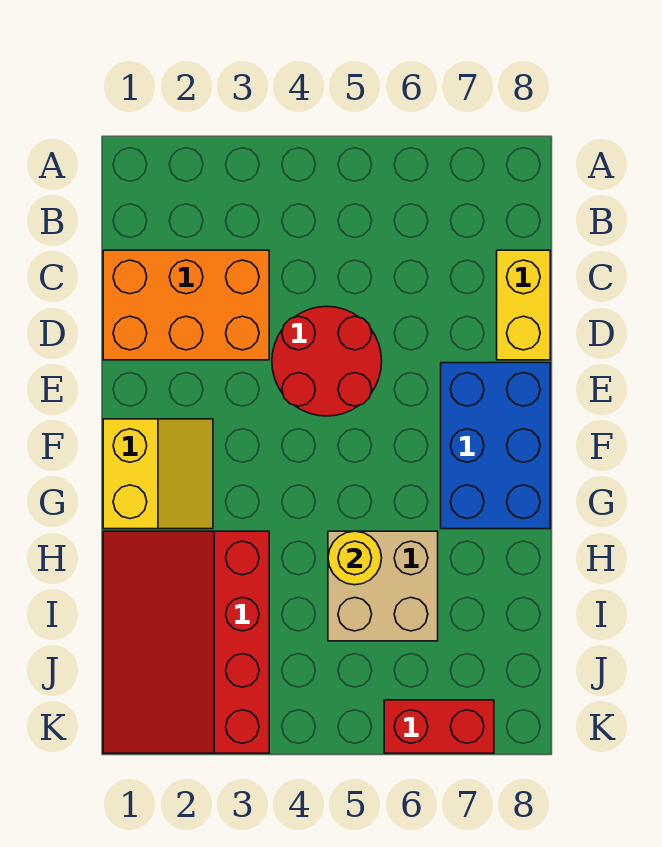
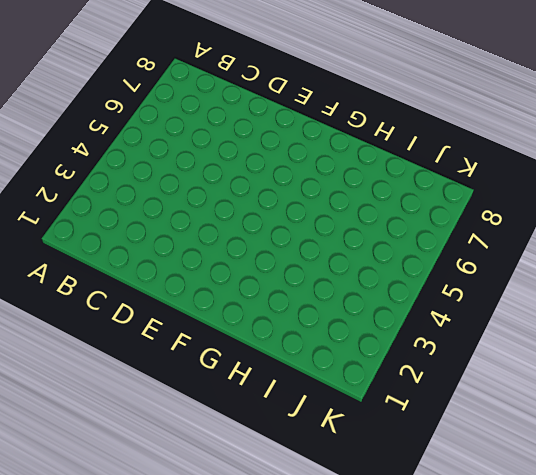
none -> orange brick C1:D3 level 1
none -> yellow brick C8:D8 level 1

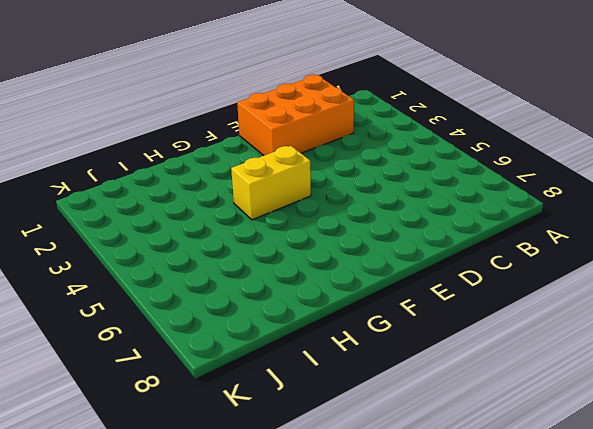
orange brick C1:E2 level 1 -> orange brick C1:D3 level 1
yellow brick F4:G4 level 1 -> yellow brick C8:D8 level 1
none -> red round brick D4:E5 level 1
none -> blue brick E7:G8 level 1

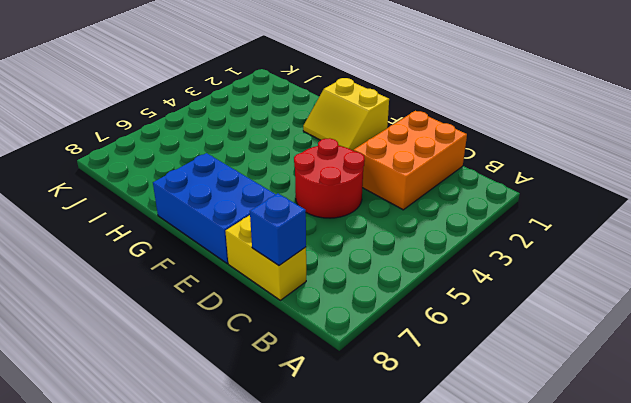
blue brick C8 level 2 -> none
none -> red slope H1:K3 level 1 top 3
none -> tan brick H5:I6 level 1

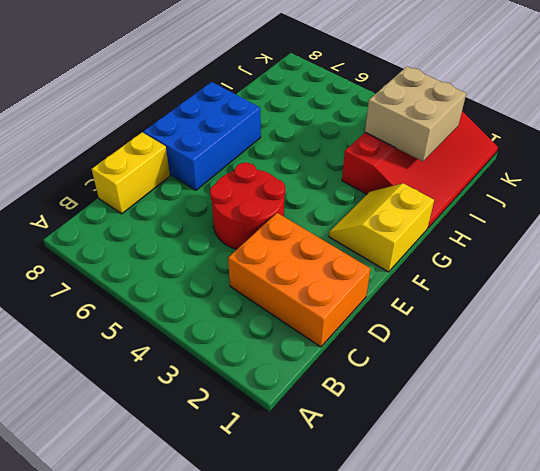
tan brick I2:J3 level 2 -> tan brick H5:I6 level 1
none -> red brick K6:K7 level 1
none -> yellow round brick H5 level 2

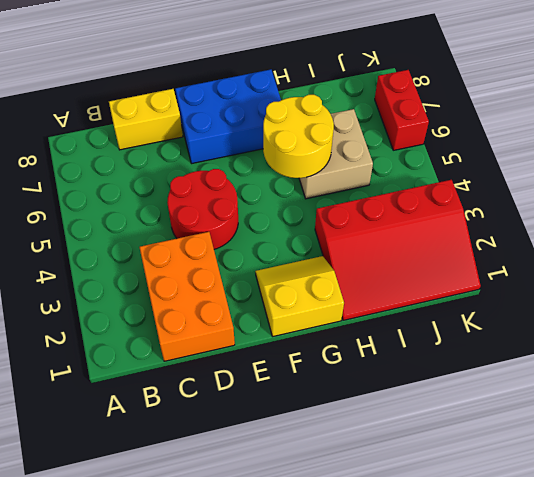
yellow round brick G5:H6 level 2 -> yellow round brick H5 level 2

